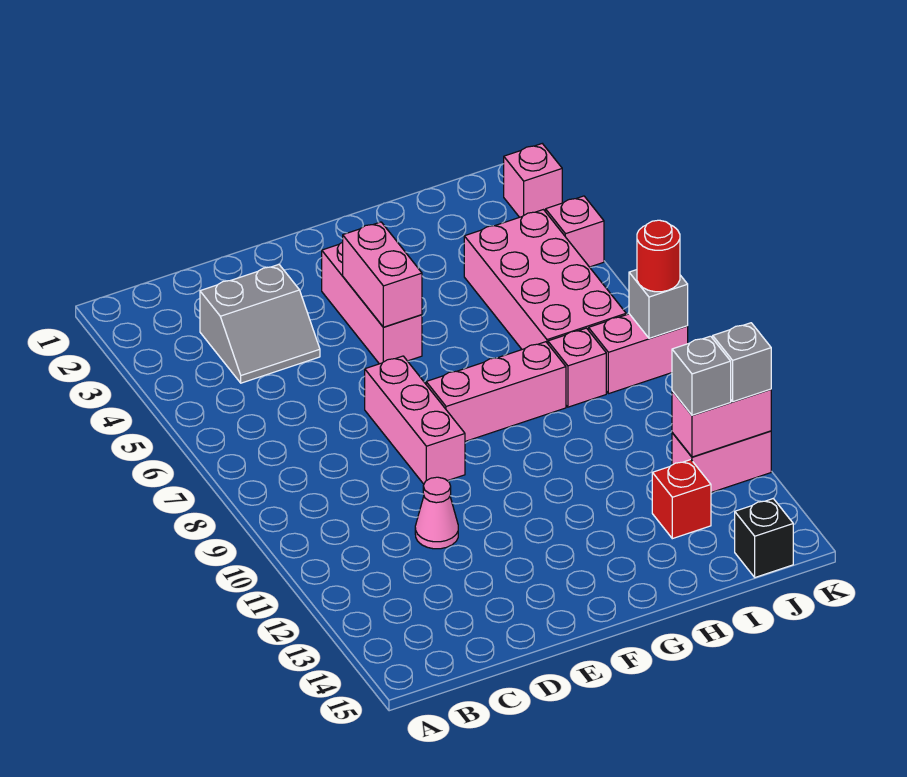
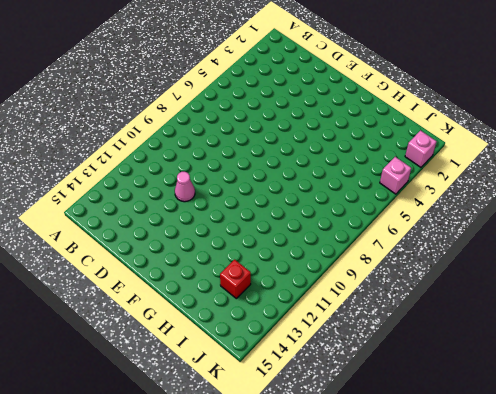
none -> grey slope C3:D4 level 1 top 3
none -> pink brick E7:E9 level 1
none -> pink brick F3:F5 level 1

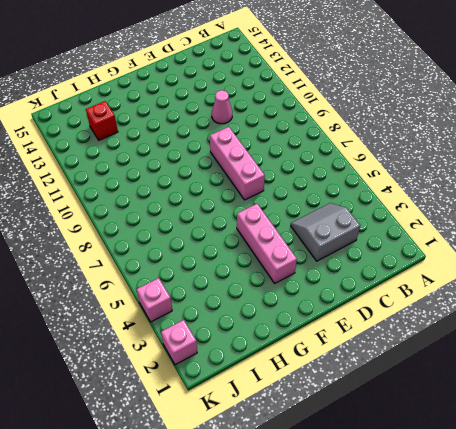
none -> pink brick F8:H8 level 1
none -> pink brick I4:J7 level 1
none -> pink brick I8 level 1

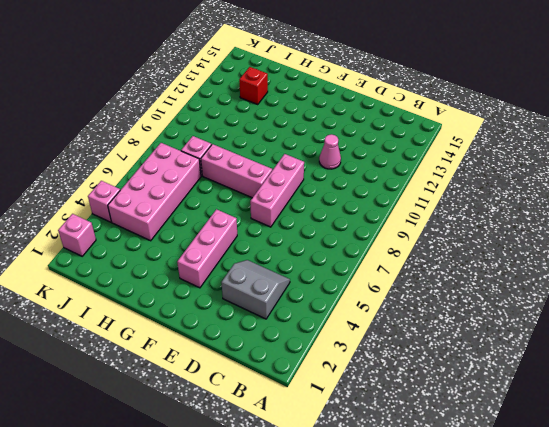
none -> pink brick J8:K8 level 1
none -> pink brick J12:K12 level 1
none -> black brick J15 level 1

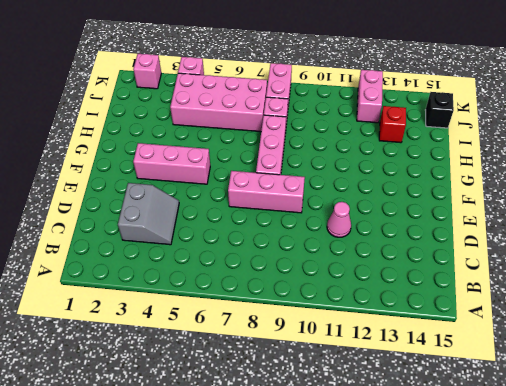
none -> pink brick F4:F5 level 2
none -> pink brick J12:K12 level 2
none -> grey brick K8 level 2

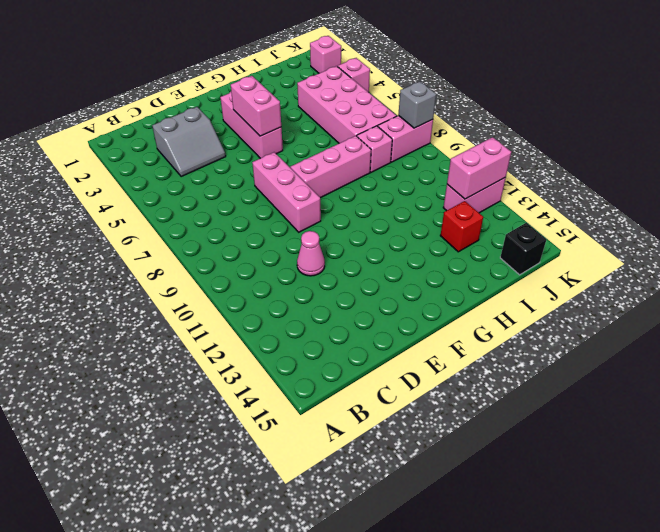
none -> grey brick J12 level 3
none -> red round brick K8 level 3
none -> grey brick K12 level 3

